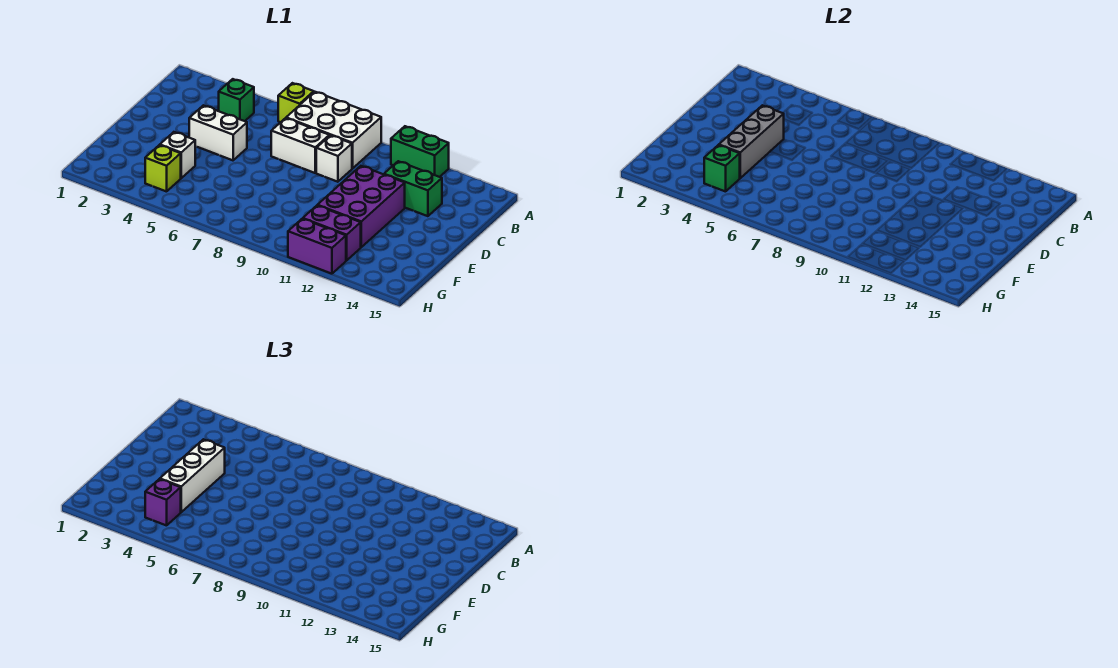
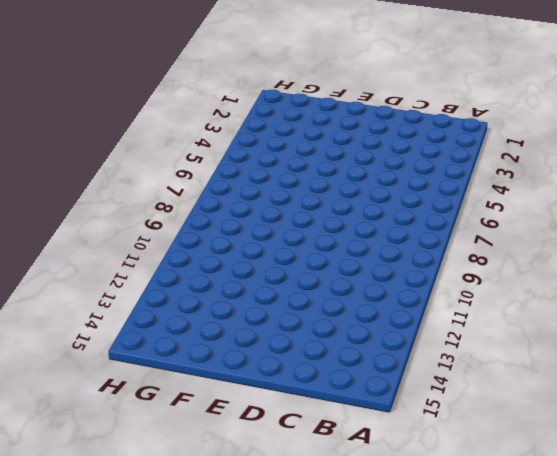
none -> lime brick A6 level 1
none -> white brick A7:B9 level 1
none -> green brick A11:A12 level 1

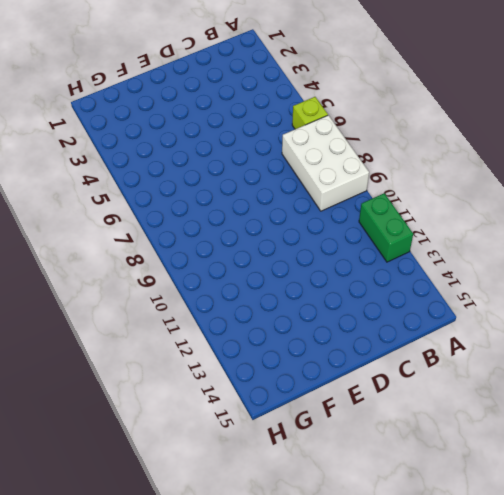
none -> green brick B4 level 1
none -> white brick C7:C8 level 1
none -> white brick C9 level 1

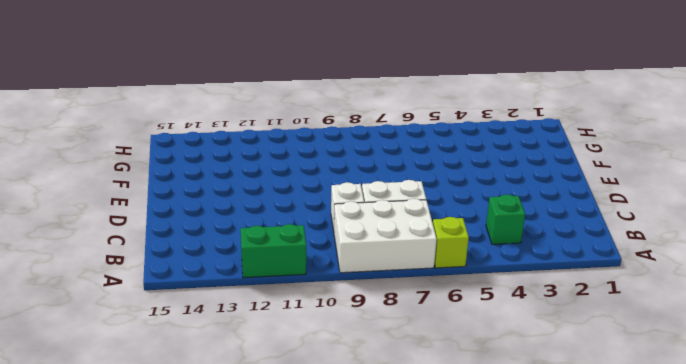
none -> green brick C12:C13 level 1
none -> white brick D4:D5 level 1
none -> purple brick D11:F12 level 1

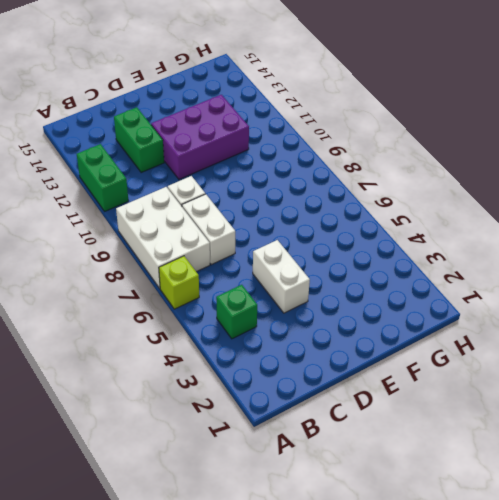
none -> white brick F4 level 1
none -> lime brick G4 level 1
none -> purple brick G11:G12 level 1

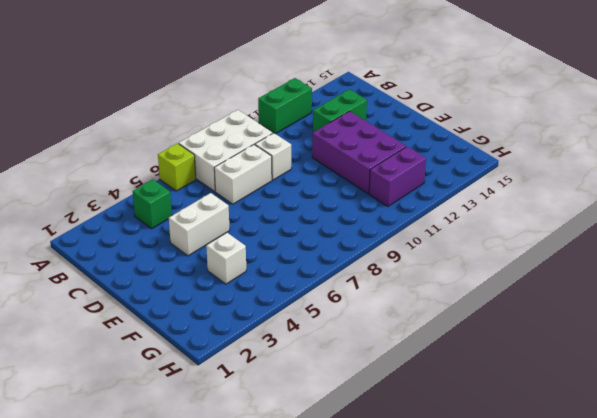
none -> lime brick G4 level 1
none -> purple brick H11:H12 level 1
none -> grey brick D4:F4 level 2

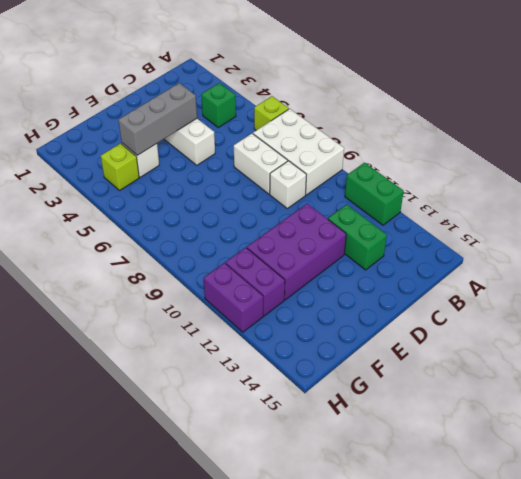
none -> green brick G4 level 2
none -> white brick D4:F4 level 3
none -> purple brick G4 level 3

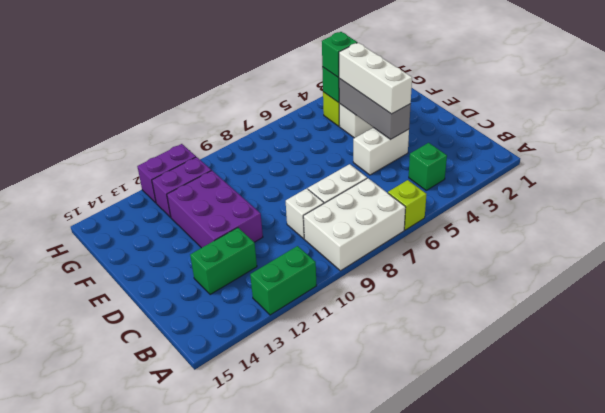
green brick G4 level 3 -> purple brick G4 level 3

